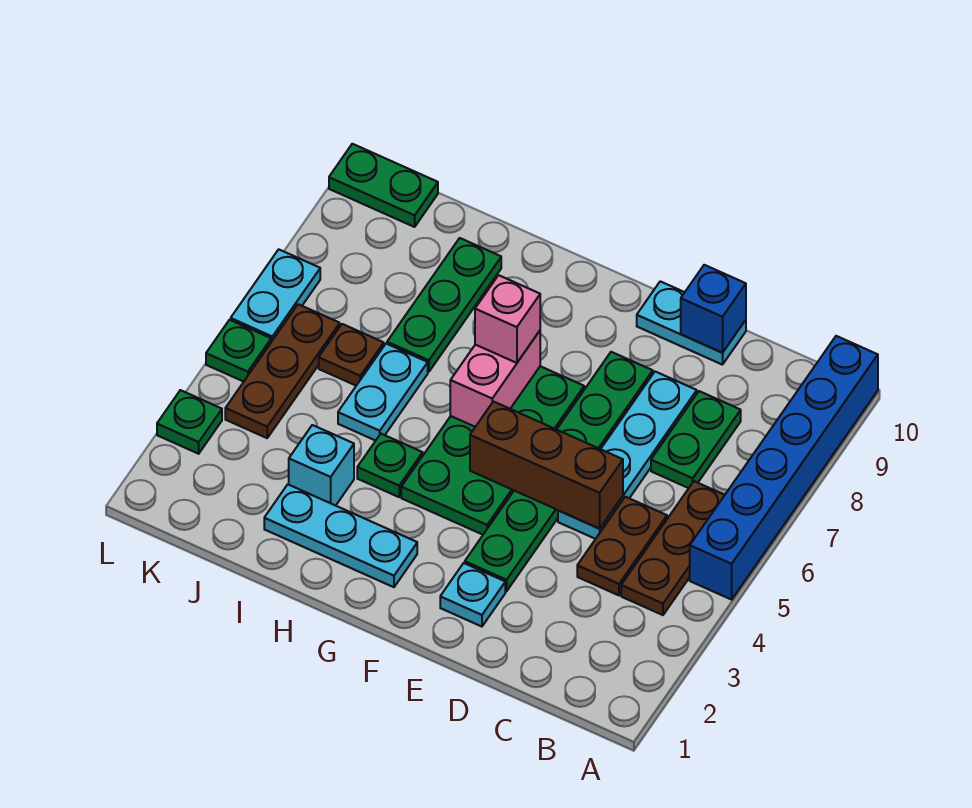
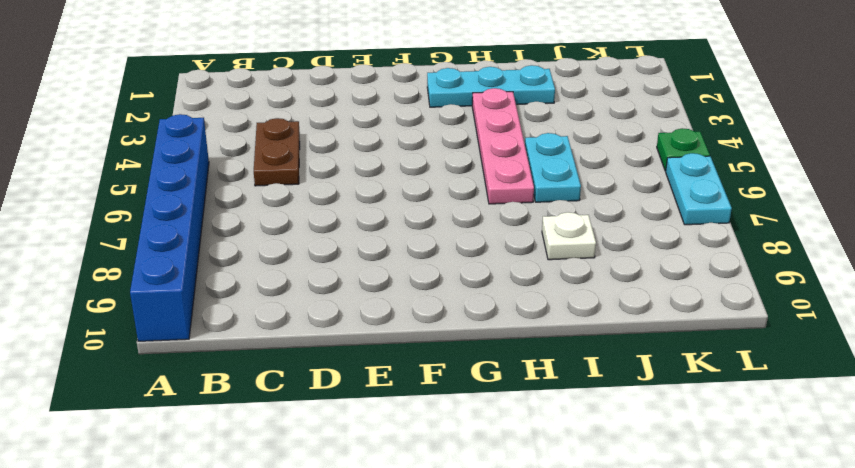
pink plate H3:H6 level 1 -> green plate H4 level 1
white plate I8 level 1 -> green plate I7:I9 level 1
none -> brown plate B4:B6 level 1
none -> green plate C7:C8 level 1
none -> cyan plate D5:D8 level 1

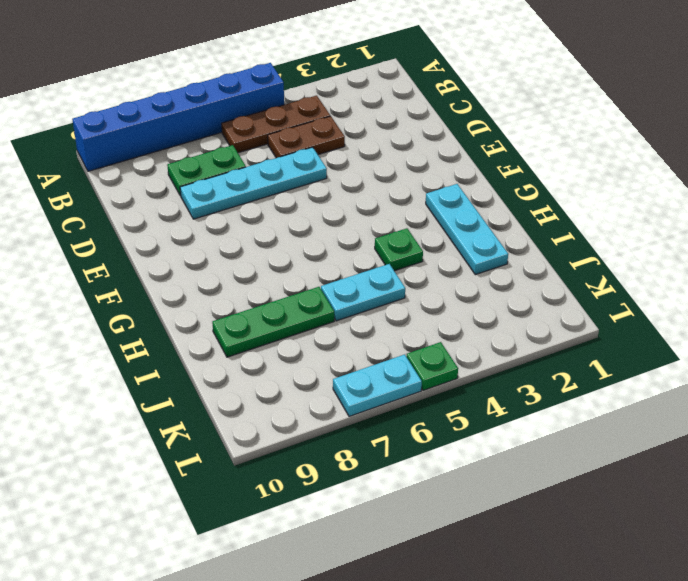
none -> cyan plate D10:E10 level 1
none -> cyan plate E2 level 1
none -> green plate E3:E8 level 1

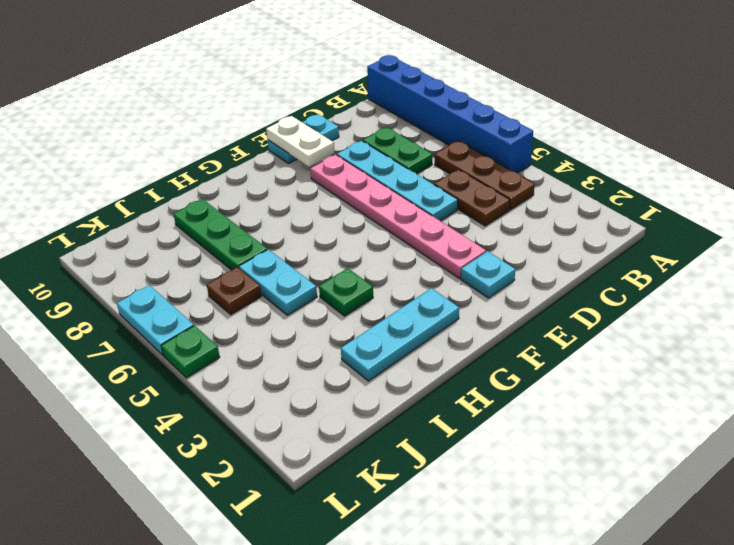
pink plate E3:E8 level 1 -> green plate E3:E8 level 1
white plate E9:E10 level 2 -> none
none -> green plate F4:G7 level 1
none -> cyan brick I3 level 1
none -> brown plate K4:K6 level 1

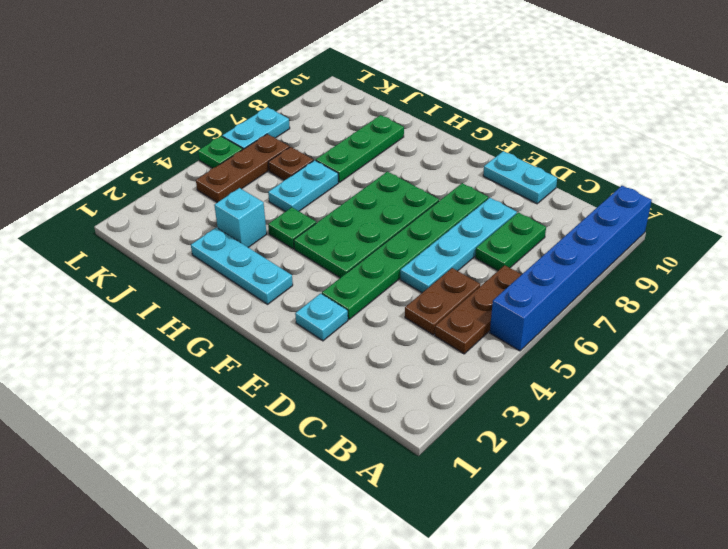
none -> green plate K10:L10 level 1
none -> green plate L3 level 1
none -> brown brick D5:F5 level 2

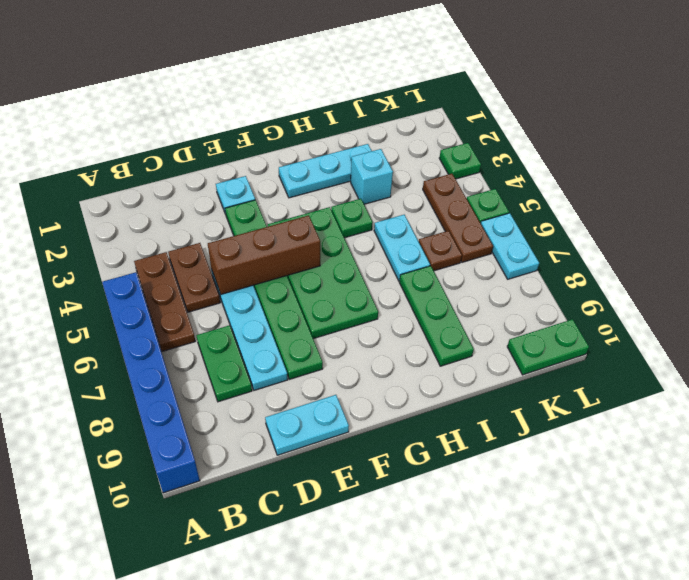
none -> blue brick D10 level 2
none -> pink brick G6:G7 level 2
none -> pink brick G7 level 3

